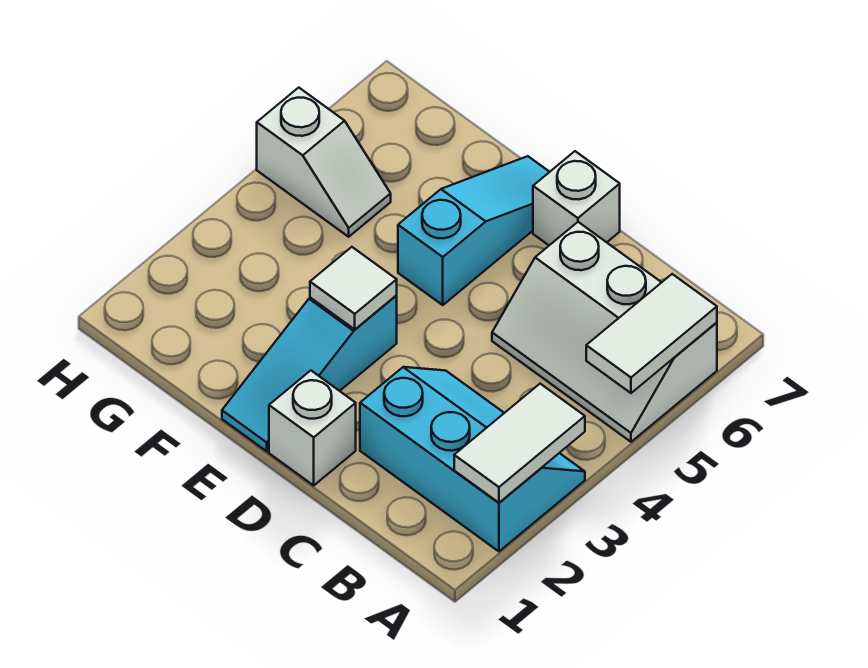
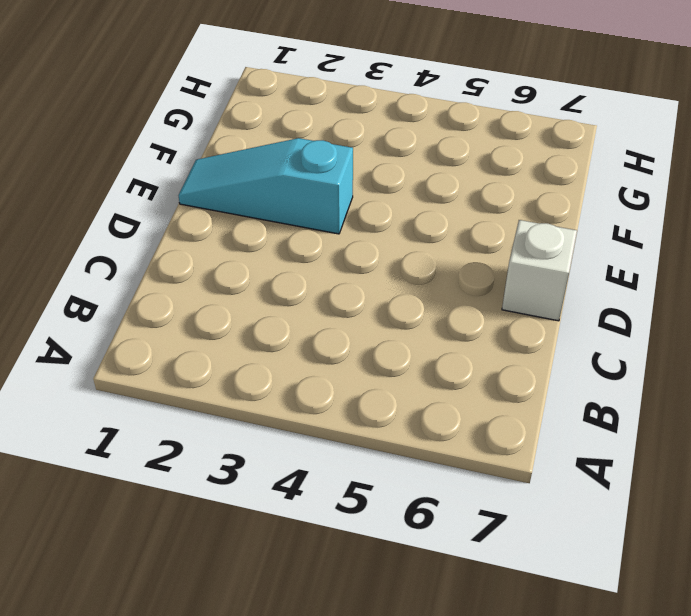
none -> cyan slope A2:C3 level 1 top 2
none -> white slope A5:C6 level 1 top 6

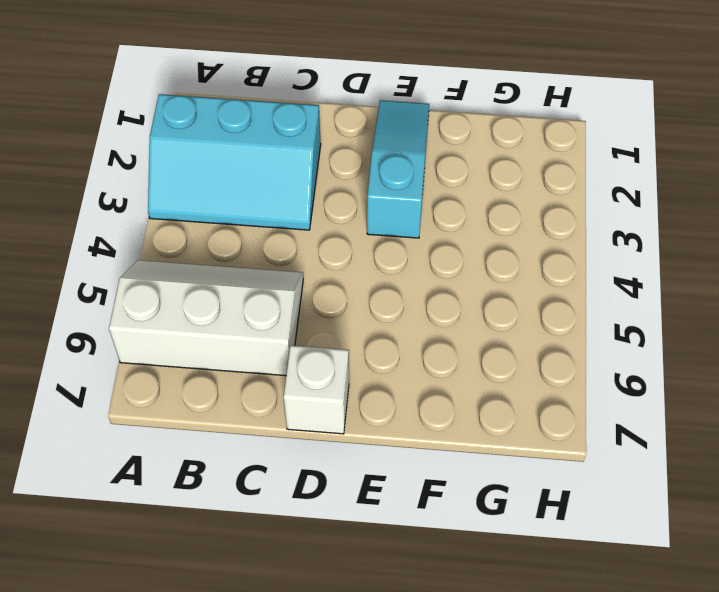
none -> white brick D1 level 1
none -> cyan slope E5:E7 level 1 top 5

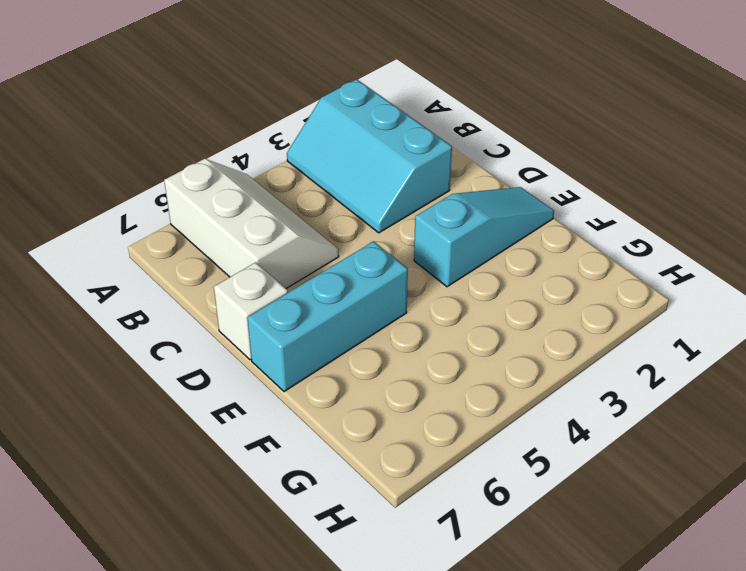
cyan brick E5:E7 level 1 -> cyan slope E5:E7 level 1 top 5
none -> white brick D1 level 1
none -> white slope G5:H5 level 1 top H

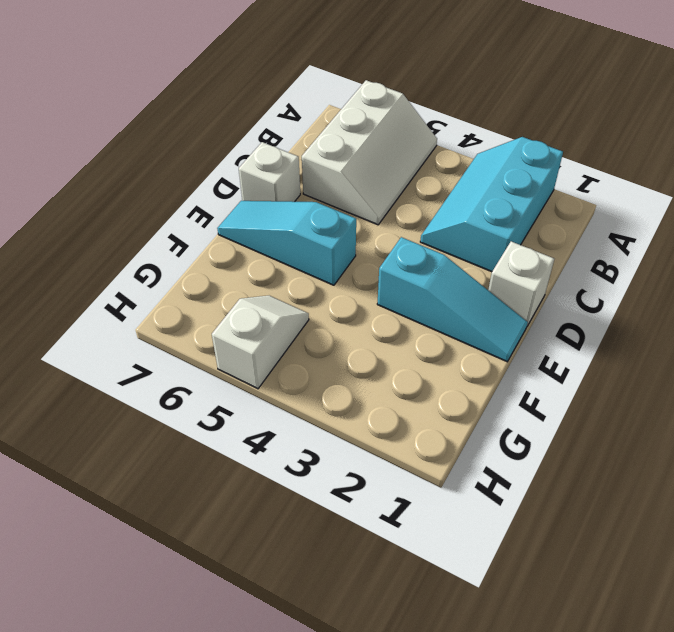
none -> white tile A2:A3 level 2
none -> white tile A5:A6 level 2

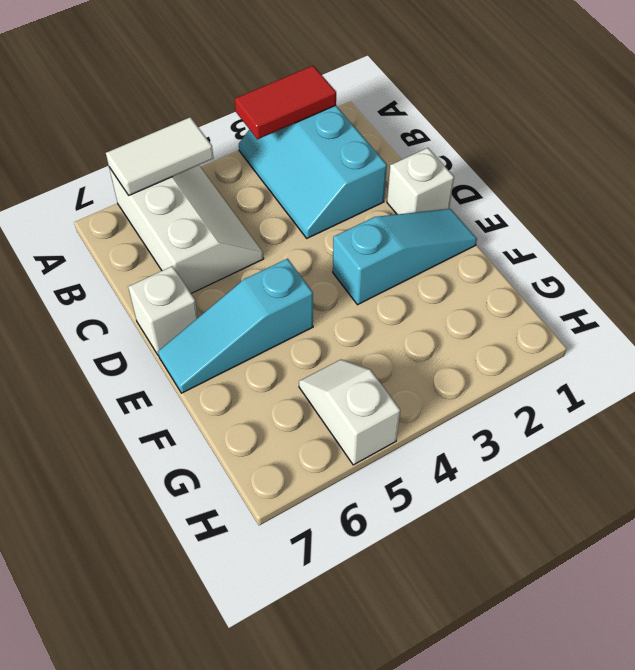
red tile A2:A3 level 2 -> white tile A2:A3 level 2
none -> white tile E3 level 2

